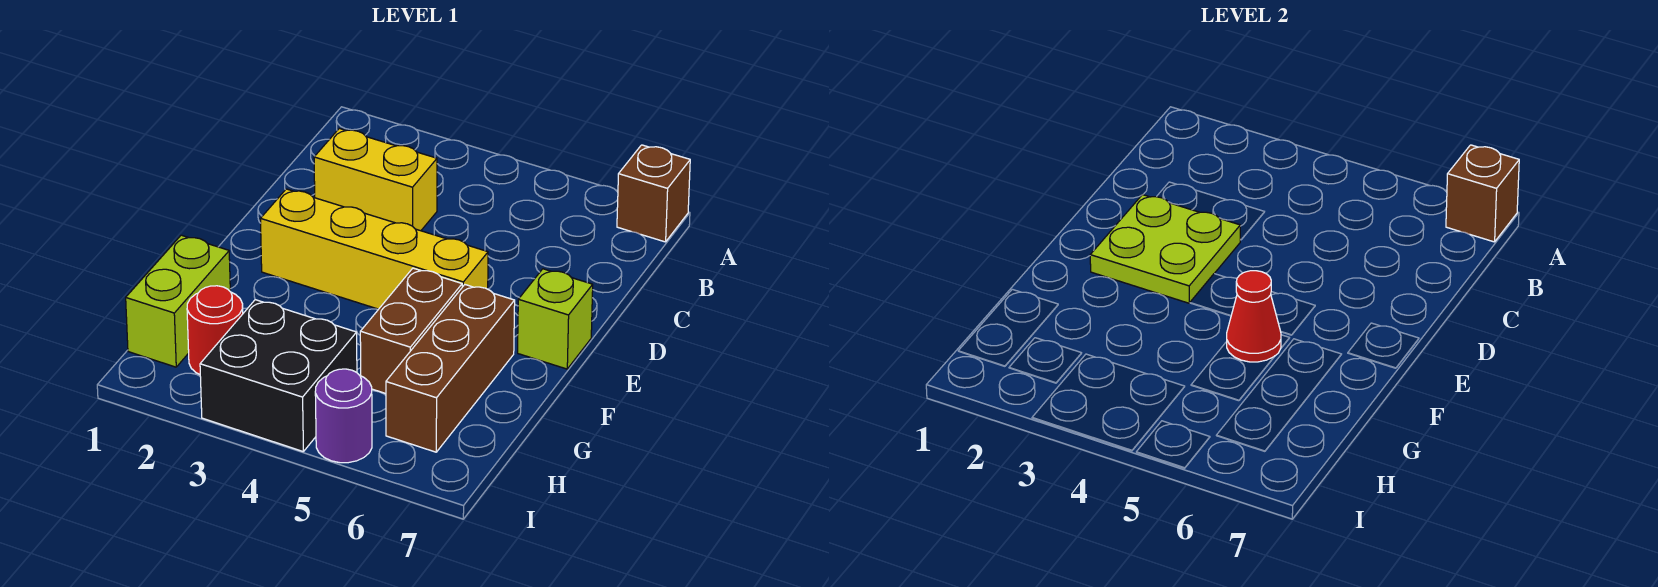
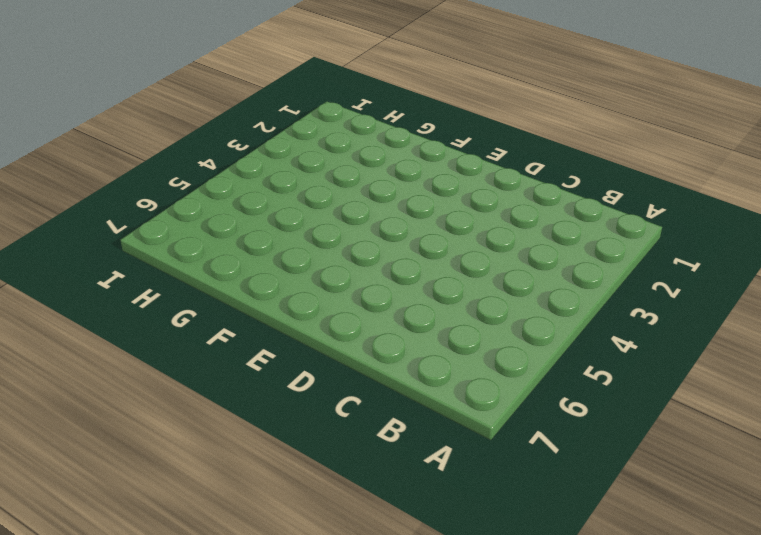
none -> brown brick A7 level 1
none -> yellow brick C2:C3 level 1
none -> yellow brick E2:E5 level 1

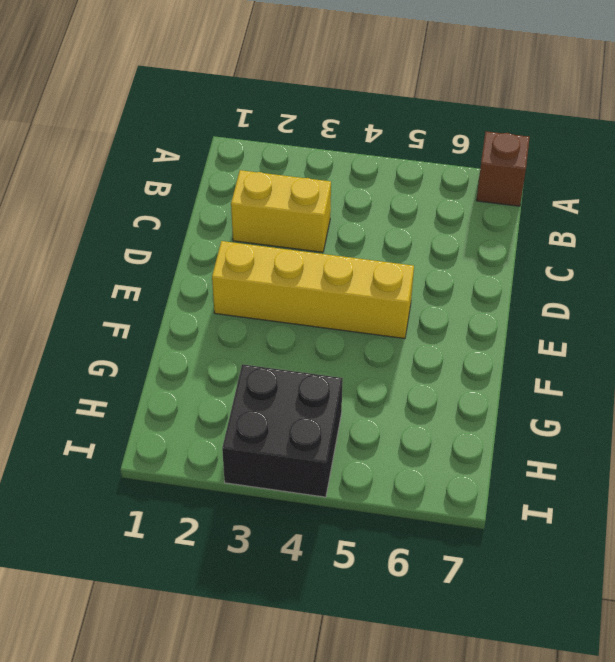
none -> lime brick E7 level 1
none -> brown brick F5:G5 level 1
none -> brown brick F6:H6 level 1

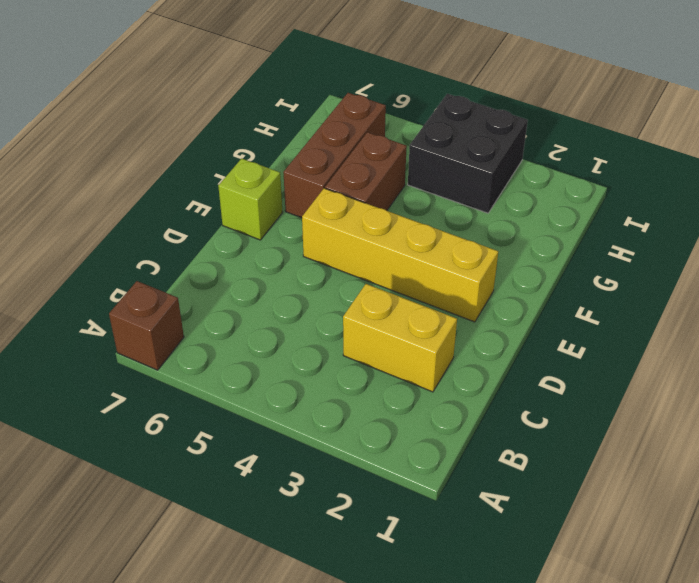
none -> lime brick G1:H1 level 1
none -> red round brick H2 level 1
none -> purple round brick I5 level 1

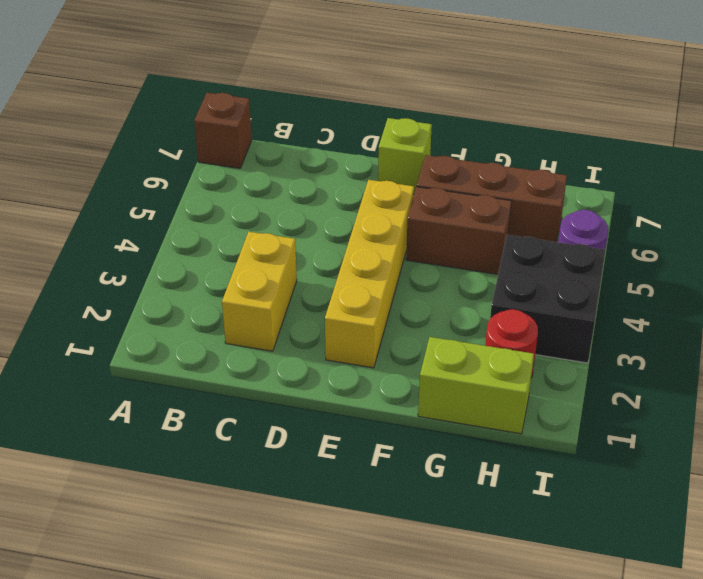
none -> brown brick A7 level 2
none -> lime plate D2:E3 level 2
none -> red cone F5 level 2

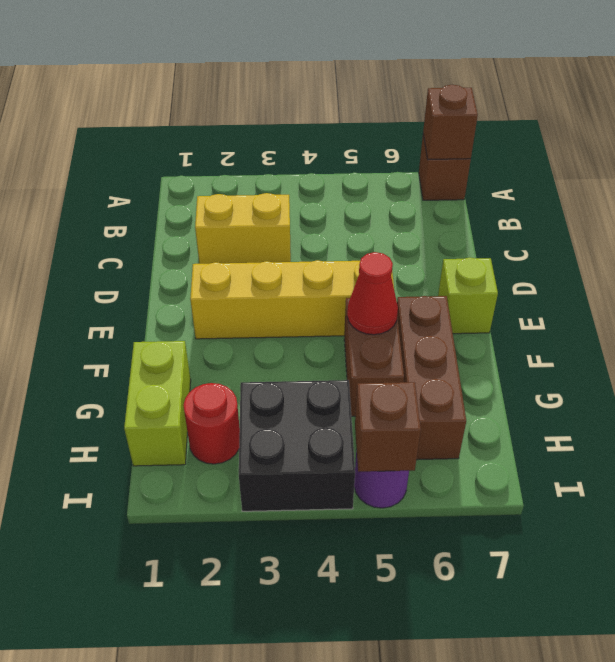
brown brick I5 level 2 -> none
none -> lime plate D2:E3 level 2

